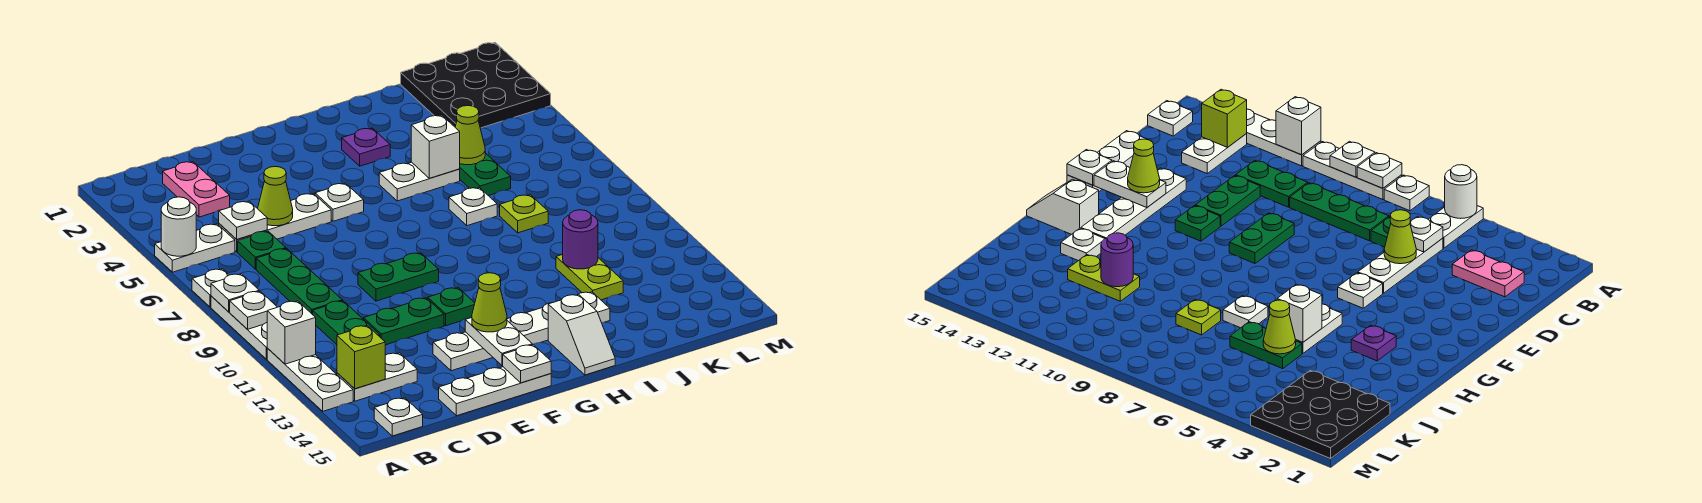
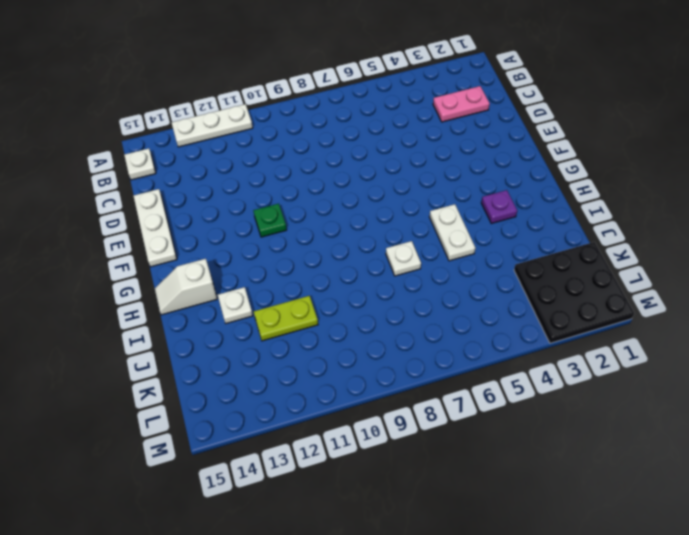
none -> white plate A5:B5 level 1
none -> white plate A7 level 1
none -> white plate A8:A10 level 1
none -> white plate B13:C13 level 1

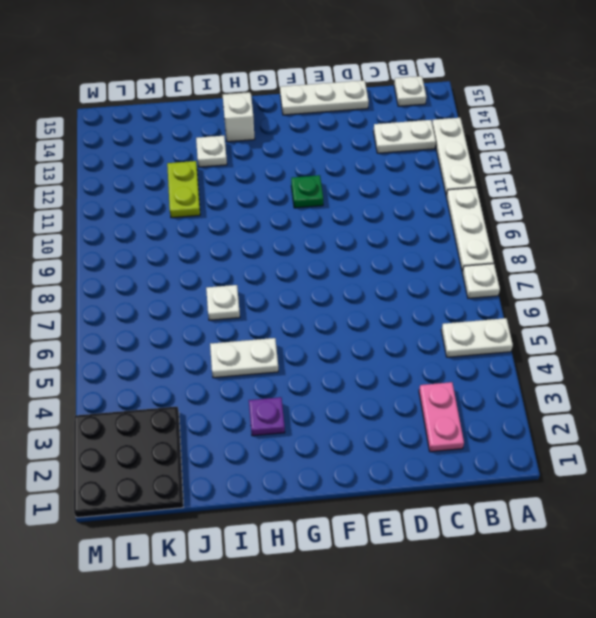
none -> white plate C5:E5 level 1
none -> green plate C6 level 1
none -> green plate C7:C9 level 1
none -> green plate C10:C11 level 1

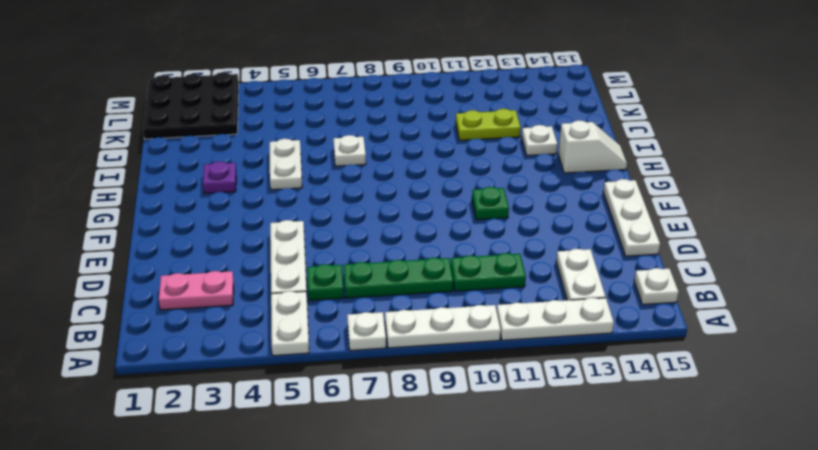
none -> green plate D11:E11 level 1
none -> green plate E9:F9 level 1
none -> white plate E13:H13 level 1
none -> white plate F5 level 1

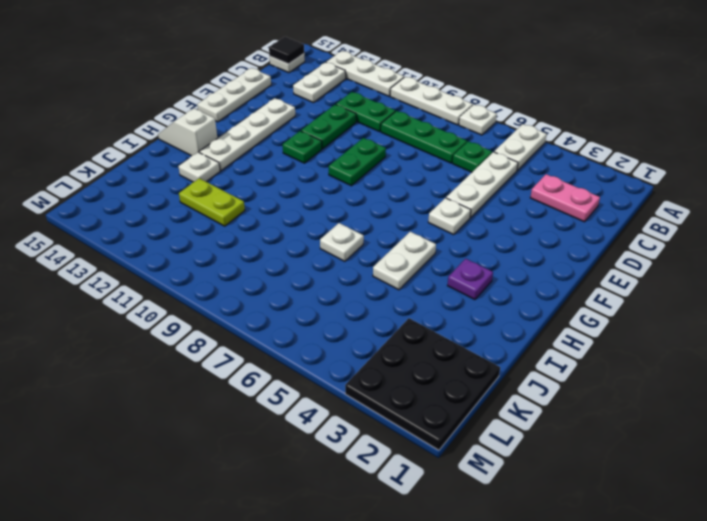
black tile B15 level 2 -> none
none -> green plate J5:J6 level 1
none -> lime plate J8 level 1
none -> white round brick A5 level 2
none -> white plate A8 level 2

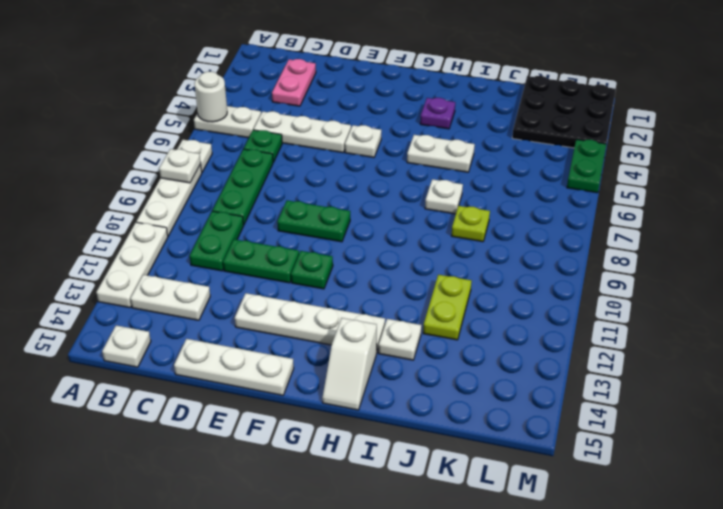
green plate M4:M5 level 1 -> green plate J5:J6 level 1
none -> white plate A9 level 2
none -> white brick A11 level 2
none -> lime brick B13 level 2
none -> white plate C5 level 2

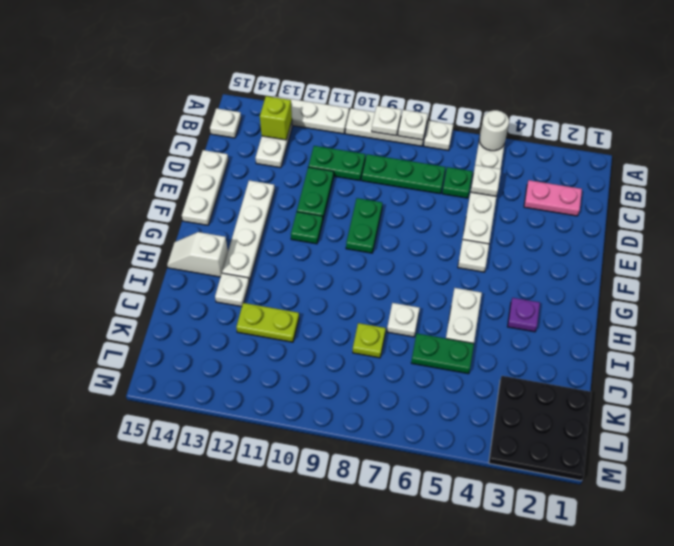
none -> white brick A11 level 2
none -> lime cone D5 level 2
none -> white plate F13:F14 level 2
none -> white plate F15 level 2

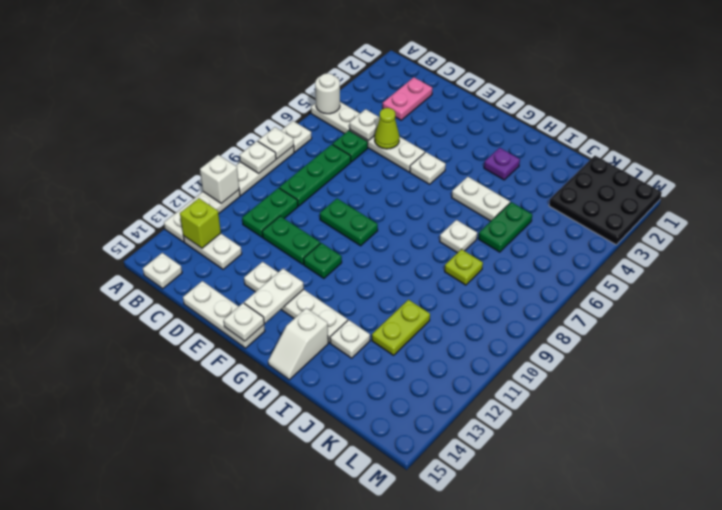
none -> white brick I5 level 2
none -> lime cone J5 level 2
none -> purple round brick J11 level 2
none -> lime cone F13 level 3

